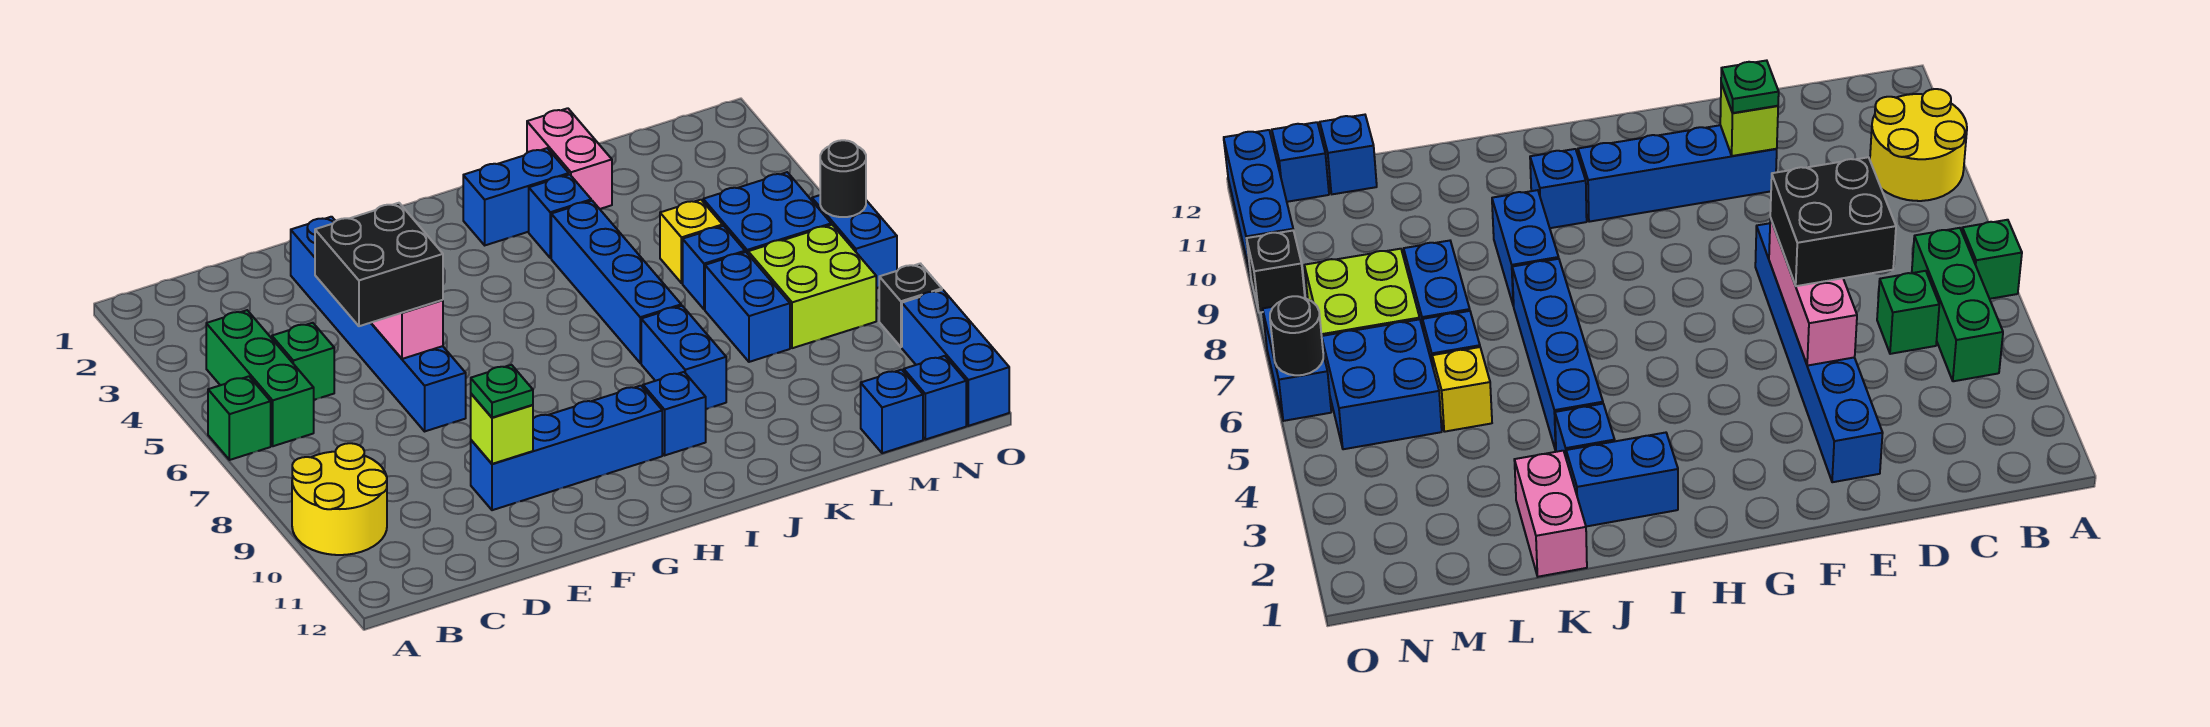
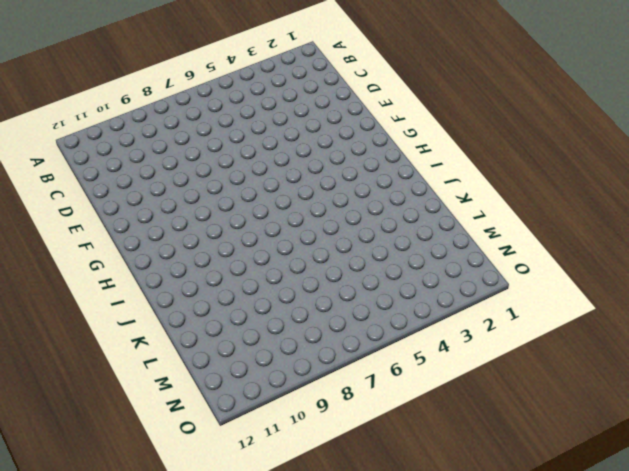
none -> green brick A6 level 1
none -> yellow round brick A9:B10 level 1
none -> green brick B4:B6 level 1

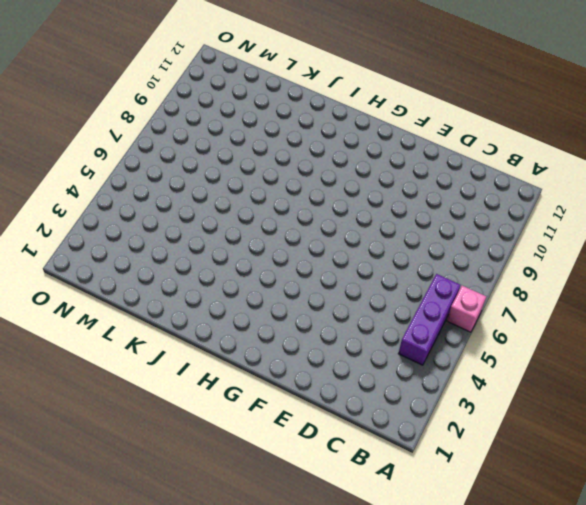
pink brick A6 level 1 -> green brick A6 level 1
purple brick B4:B6 level 1 -> green brick B4:B6 level 1
none -> yellow round brick A9:B10 level 1
none -> green brick C5 level 1
none -> blue brick E2:E7 level 1

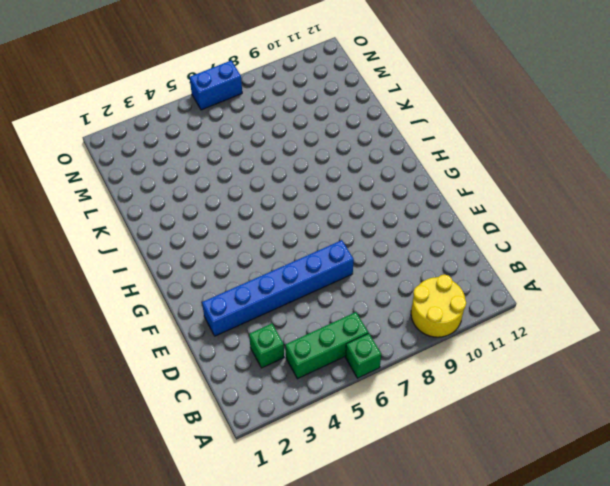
green brick C3 level 1 -> green brick C5 level 1
none -> blue brick E10:H10 level 1
none -> blue brick I2:J2 level 1
none -> blue brick I10 level 1

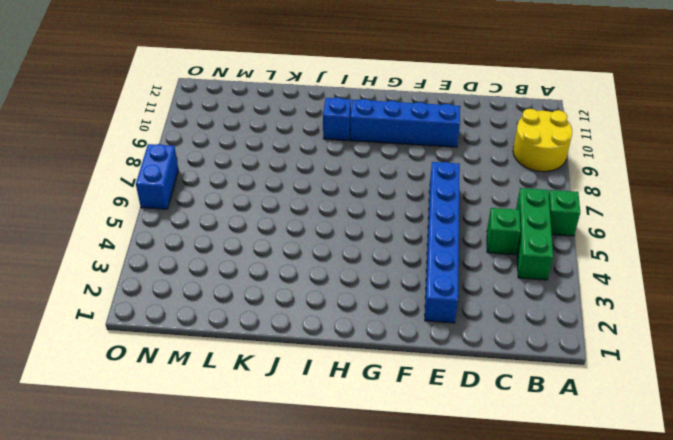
none -> blue brick I2:J2 level 1
none -> blue brick J3 level 1
none -> blue brick J4:J7 level 1

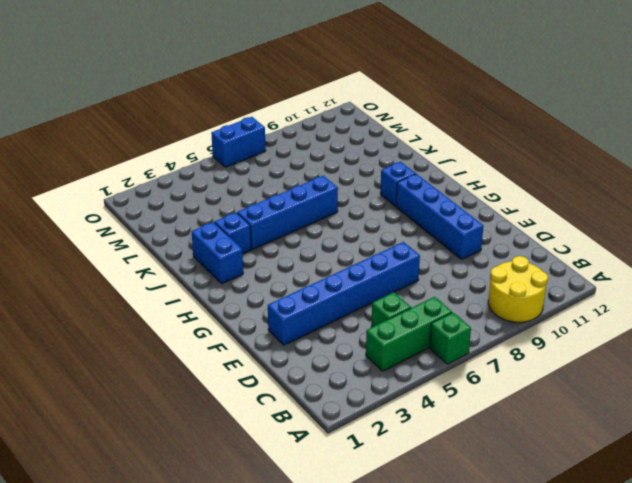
none -> blue brick J8:J9 level 1
none -> pink brick K1:K2 level 1
none -> yellow brick L5 level 1

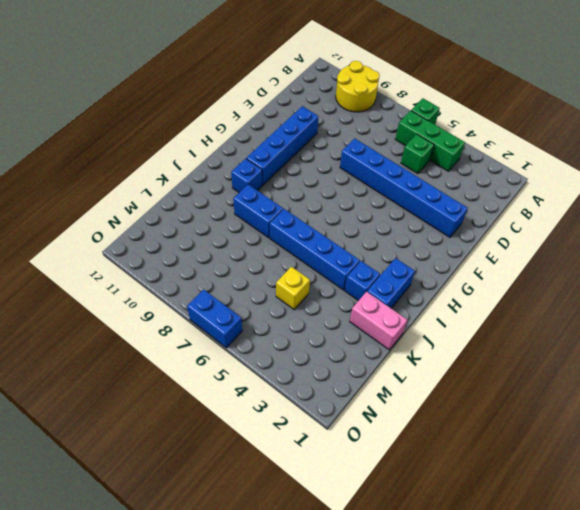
none -> blue brick L6 level 1
none -> blue brick L7:L8 level 1
none -> blue brick M5:N6 level 1

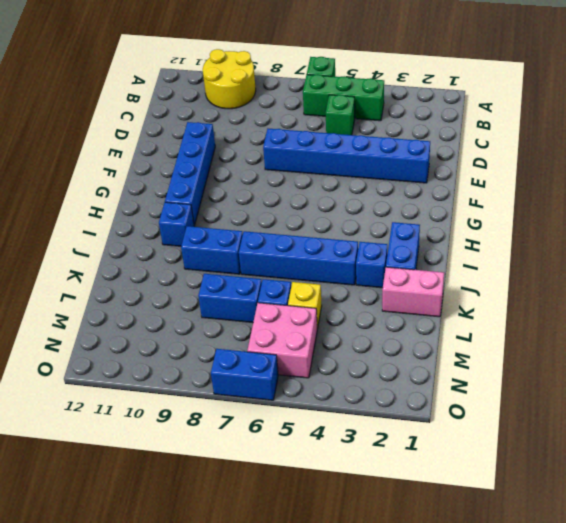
pink brick M5:N6 level 1 -> blue brick M5:N6 level 1
none -> lime brick M7:N8 level 1
none -> blue brick M12 level 1
none -> blue brick N12 level 1

